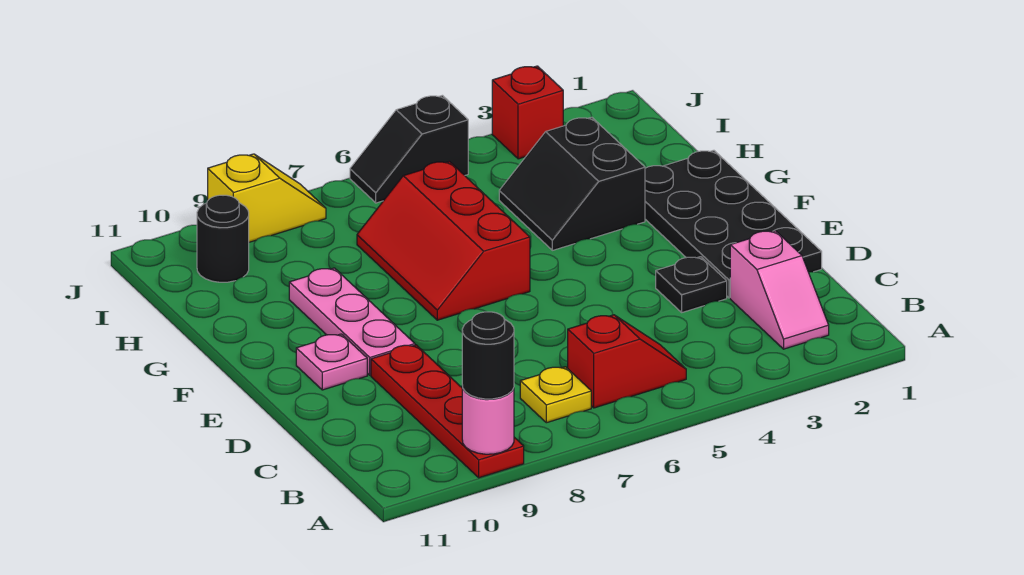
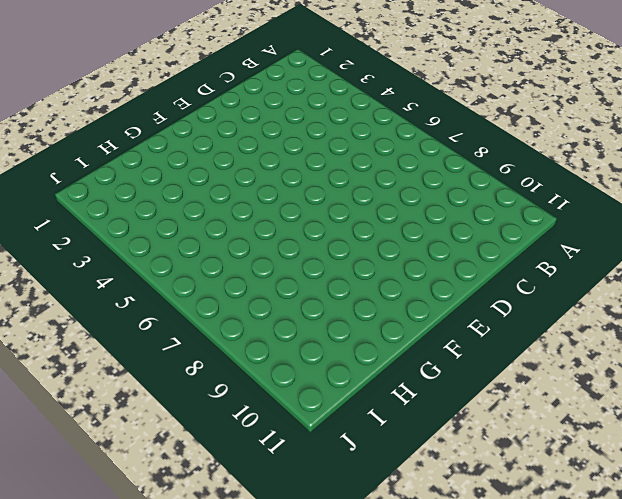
none -> red plate A9:D9 level 1
none -> pink slope B2:C2 level 1 top C
none -> red slope B5:B6 level 1 top 6

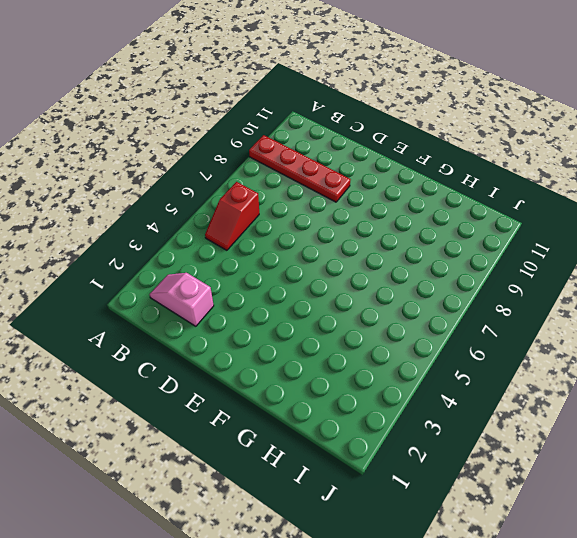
none -> yellow plate B7 level 1
none -> black plate D1:G2 level 1
none -> black plate D3 level 1

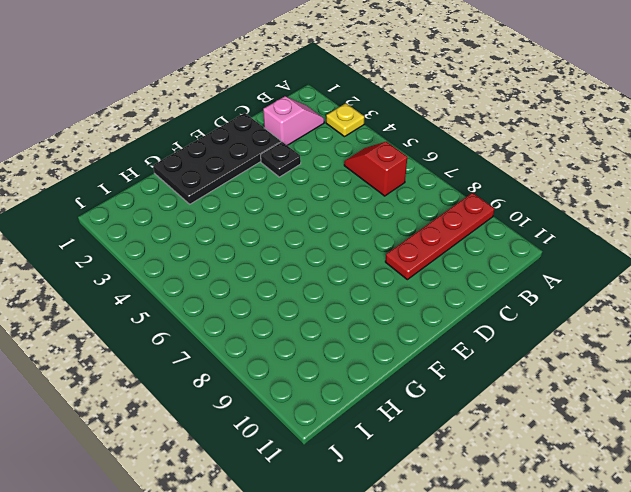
yellow plate A3 level 1 -> yellow plate B7 level 1
none -> pink plate E9:G9 level 1
none -> pink plate E10 level 1
none -> red slope F6:H7 level 1 top 6

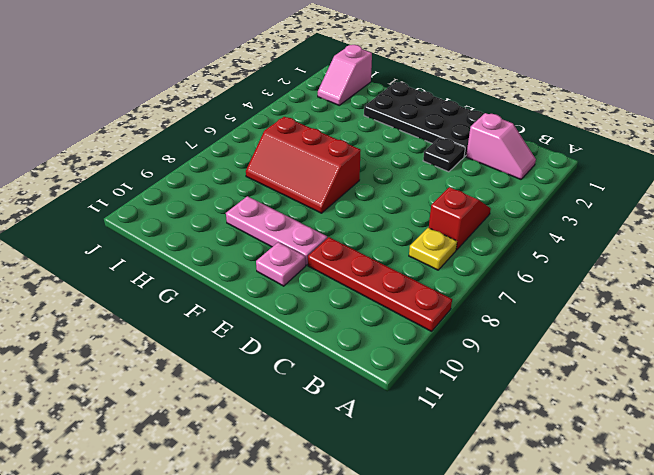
pink slope I1:I2 level 1 top 1 -> none
none -> black slope G3:H4 level 1 top 3
none -> black round brick I10 level 1
none -> red brick J3 level 1

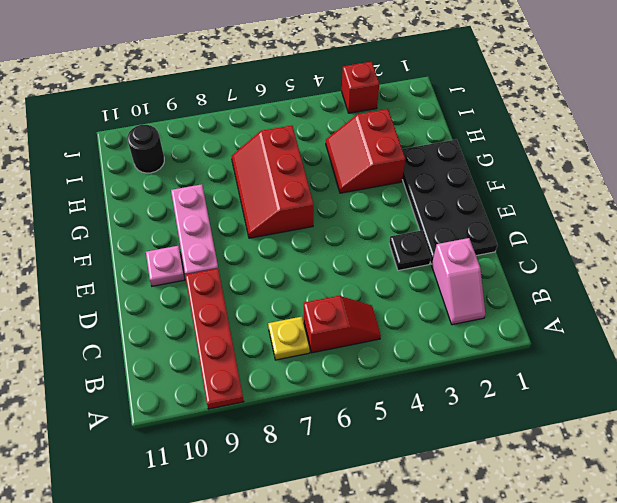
red slope G3:H4 level 1 top 3 -> black slope G3:H4 level 1 top 3
none -> black slope J5:J6 level 1 top 5
none -> yellow slope J8:J9 level 1 top 9
none -> pink round brick A9 level 2

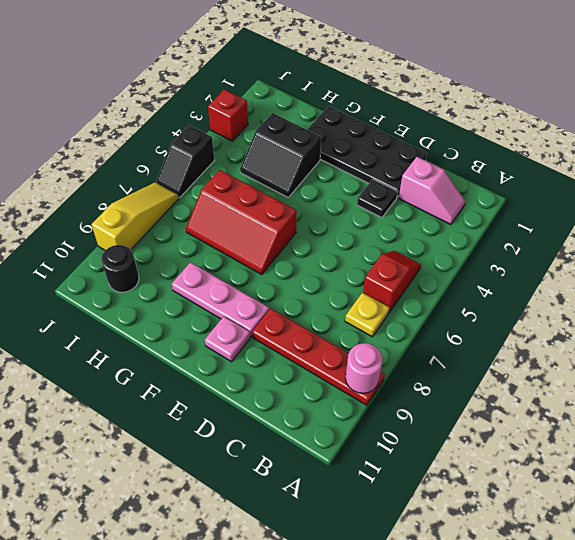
yellow slope J7:J9 level 1 top 9 -> yellow slope J8:J9 level 1 top 9
none -> black round brick A9 level 3

